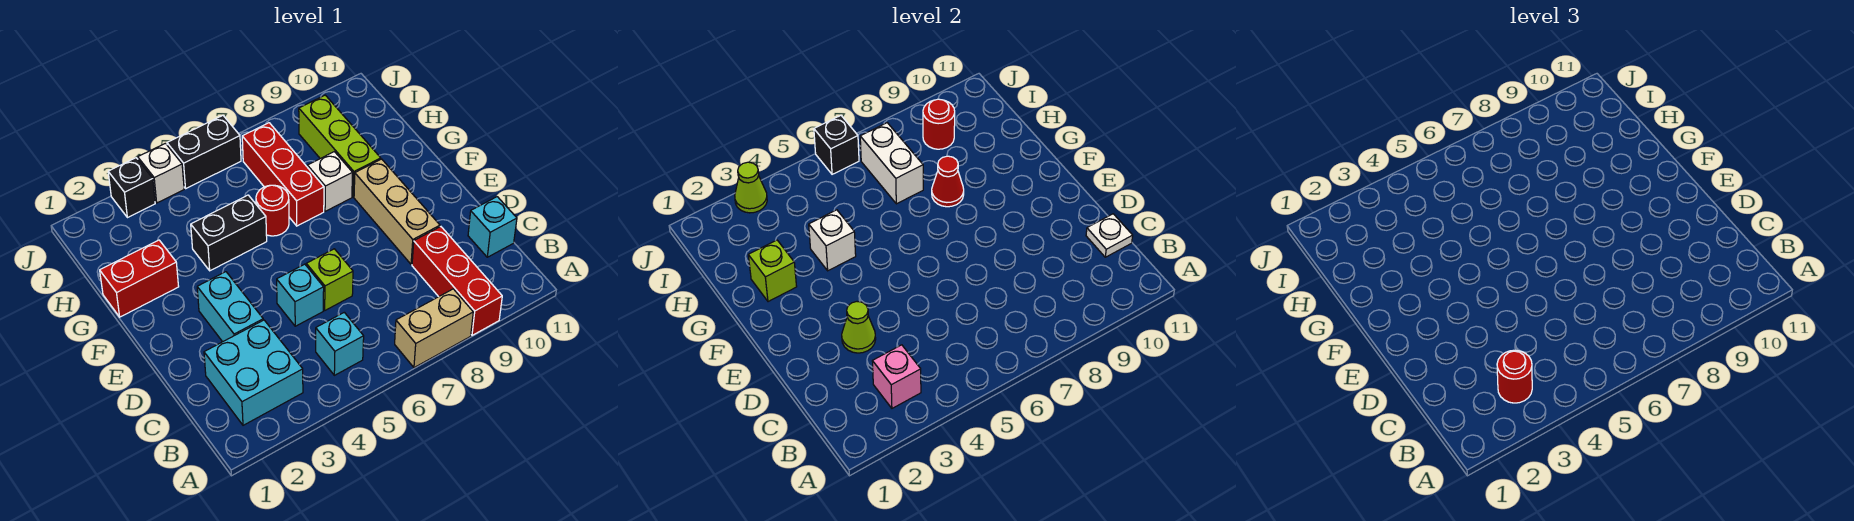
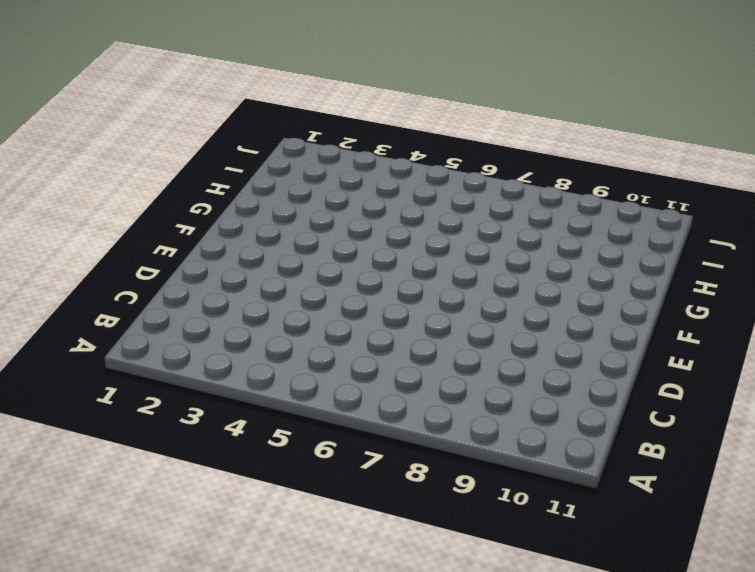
none -> tan brick A7:A8 level 1
none -> red brick A9:C9 level 1
none -> cyan brick B2:C3 level 1

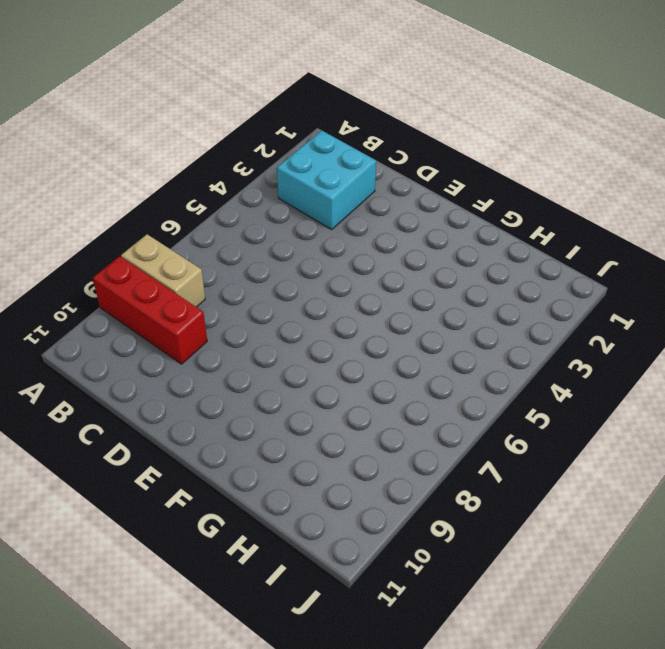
tan brick A8:B8 level 1 -> tan brick A7:A8 level 1
none -> cyan brick B5 level 1
none -> cyan brick C11 level 1
none -> cyan brick D3:E3 level 1

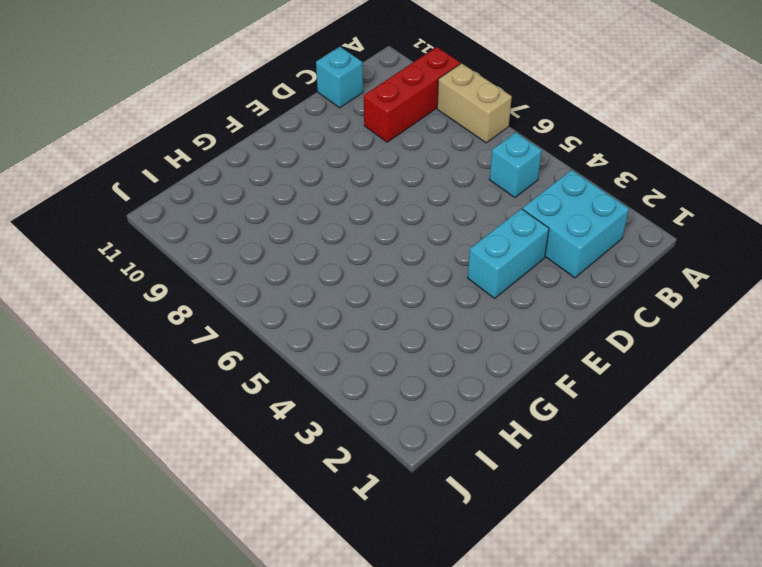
none -> cyan brick D5 level 1
none -> lime brick D6 level 1
none -> tan brick D9:F9 level 1

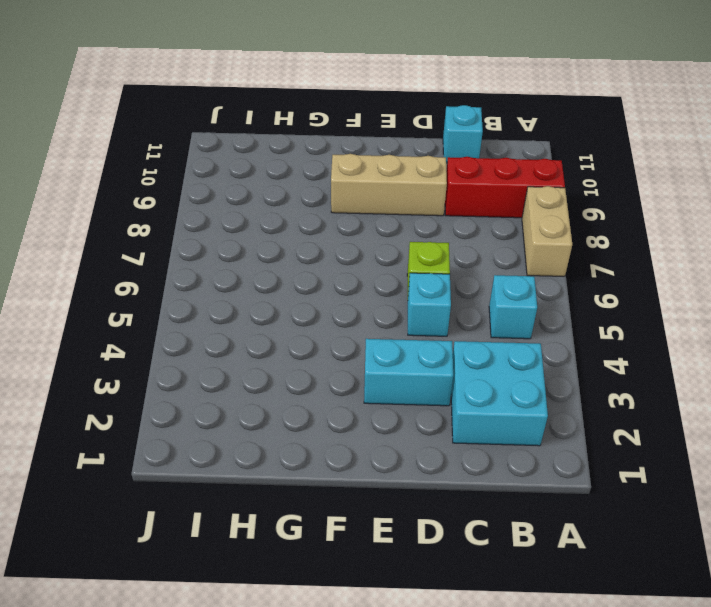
none -> red brick G1:G2 level 1
none -> black brick G4:G5 level 1
none -> red round brick G6 level 1

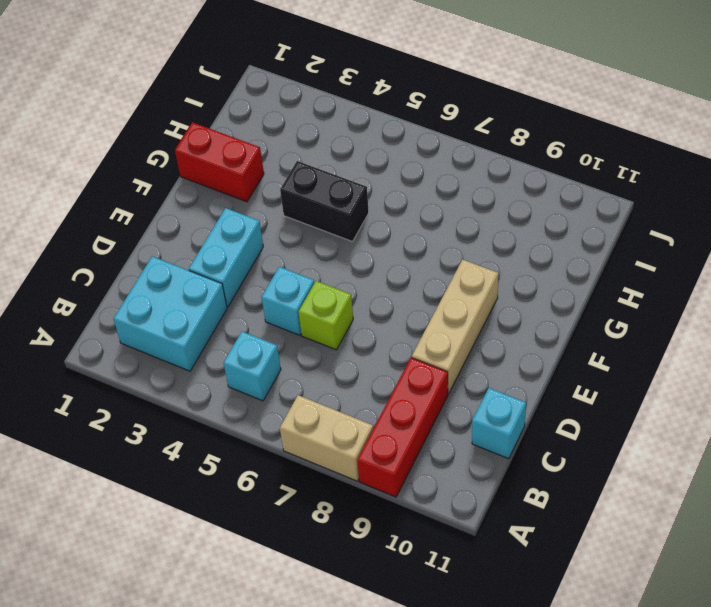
none -> red round brick G6 level 1
none -> red brick G7:I7 level 1
none -> white brick G8 level 1

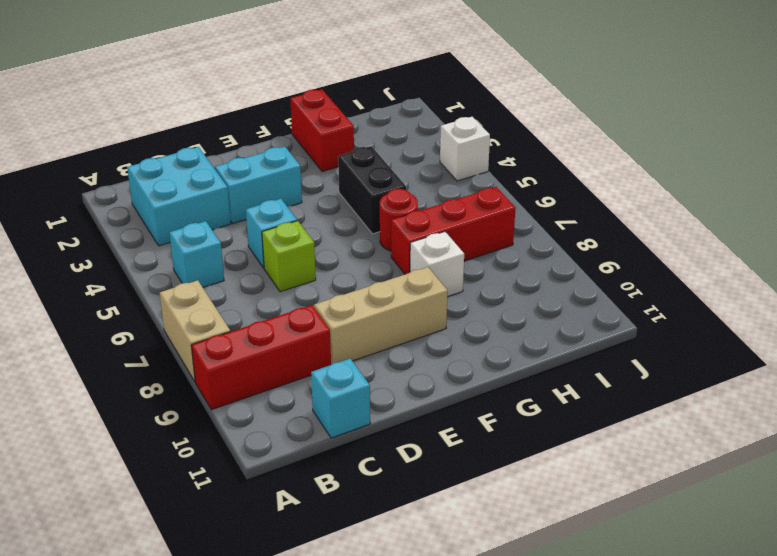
none -> lime brick G9:I9 level 1
none -> black brick J3 level 1
none -> black brick J5:J6 level 1

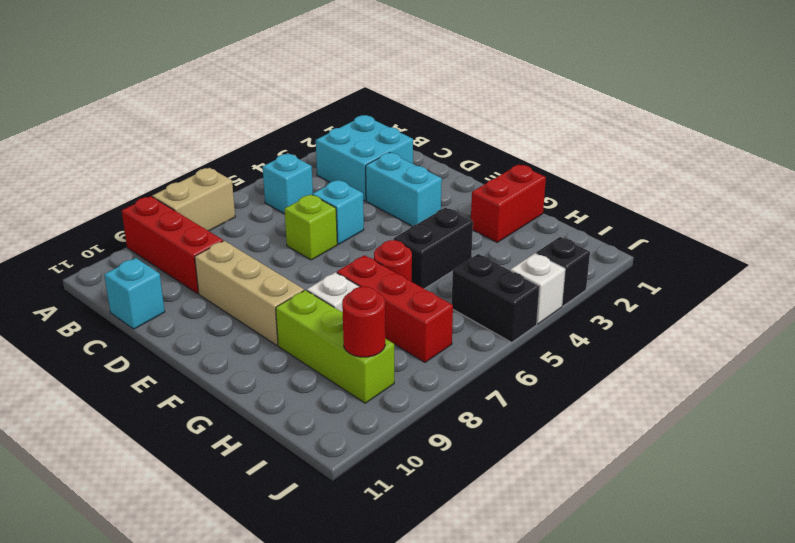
black brick I5:J5 level 1 -> black brick J5:J6 level 1
none -> pink brick B3 level 2
none -> white plate C11 level 2
none -> lime cone D3 level 2

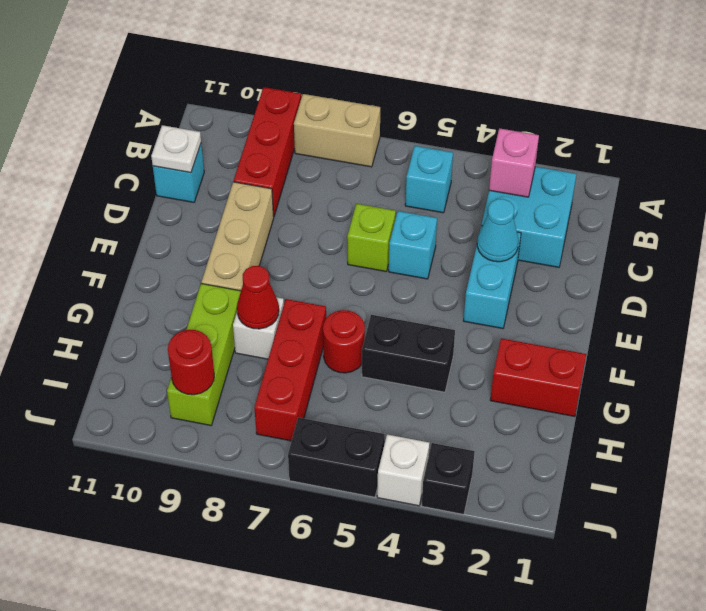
cyan cone D3 level 2 -> lime cone D3 level 2
none -> lime brick G2 level 2
none -> white brick G4 level 2
none -> white brick H7:I7 level 2

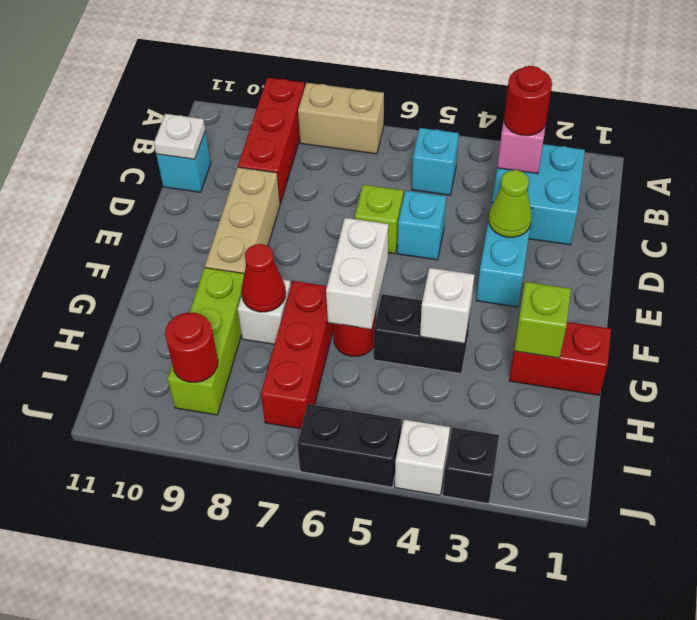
white brick F6:G6 level 2 -> white brick H7:I7 level 2
none -> lime cone J3 level 2
none -> black brick J6 level 2

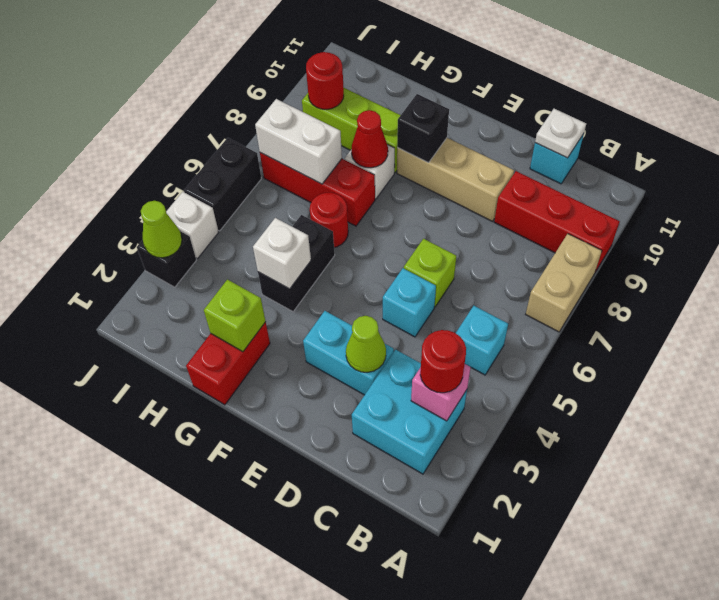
black brick F9 level 2 -> black brick J6 level 2

